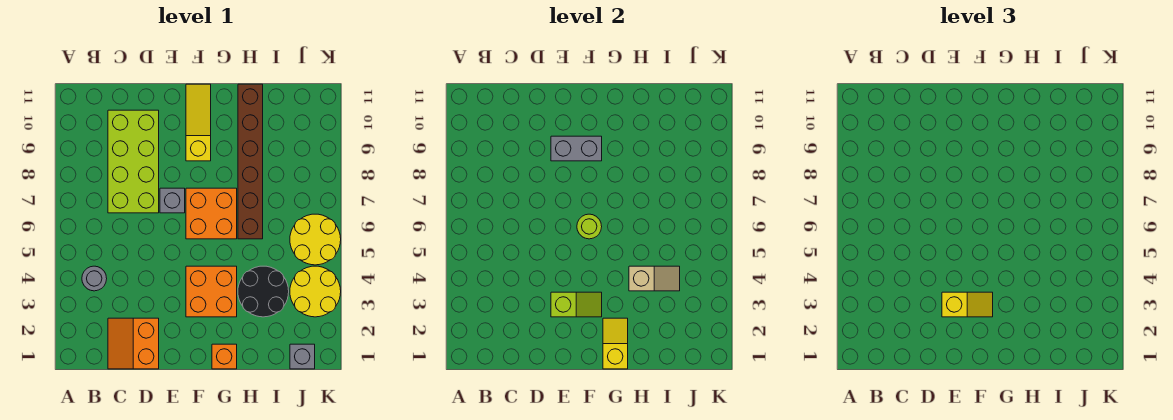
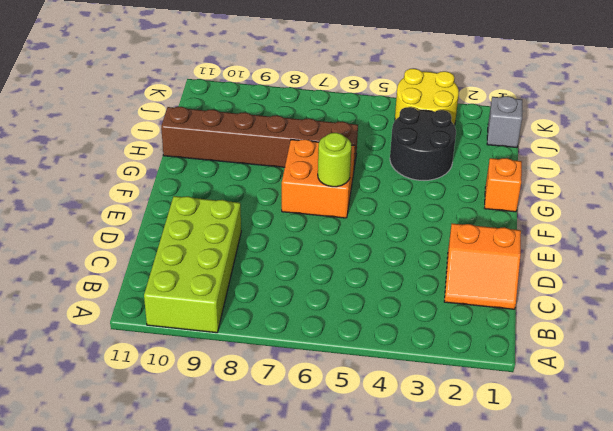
lime brick A9:D10 level 1 -> lime brick C7:D10 level 1
none -> grey round brick B4 level 1
none -> grey brick E7 level 1
none -> orange brick F3:G4 level 1

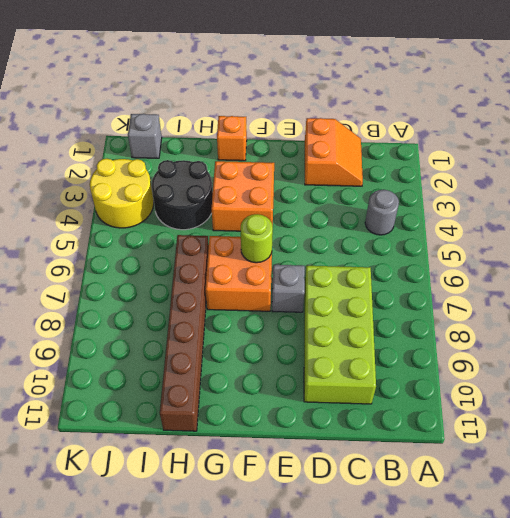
none -> yellow slope F9:F11 level 1 top 9
none -> yellow round brick J5:K6 level 1
none -> lime slope E3:F3 level 2 top E

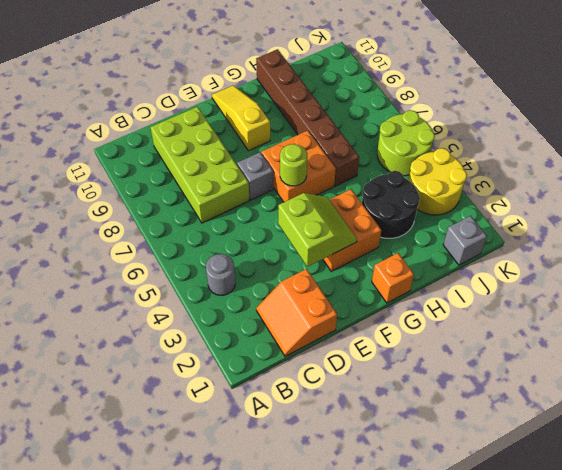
lime slope E3:F4 level 2 top E -> lime slope E3:F3 level 2 top E
lime round brick J5:K6 level 1 -> yellow round brick J5:K6 level 1
none -> grey brick E9:F9 level 2
none -> yellow slope G1:G2 level 2 top 1
none -> tan slope H4:I4 level 2 top H

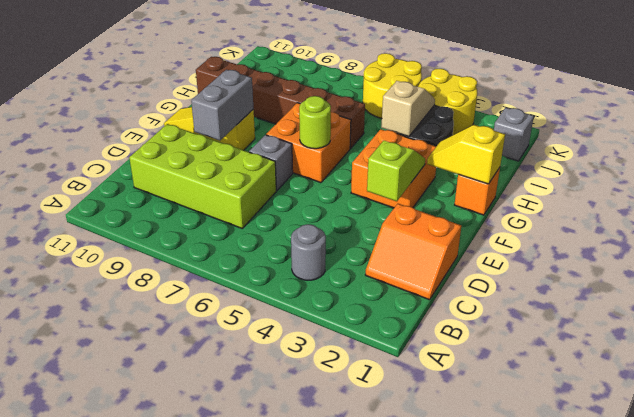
none -> yellow slope E3:F3 level 3 top E

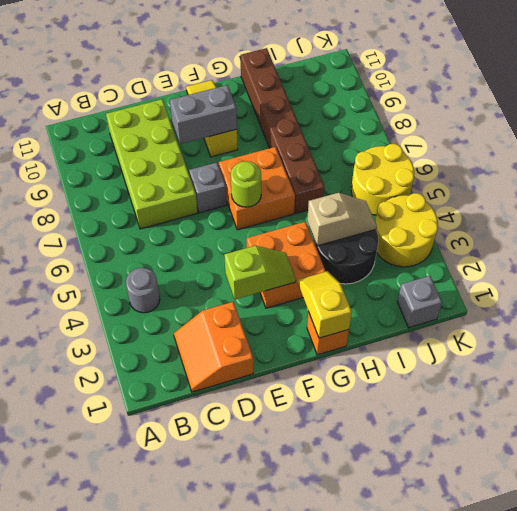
none -> yellow slope E3:F3 level 3 top E

